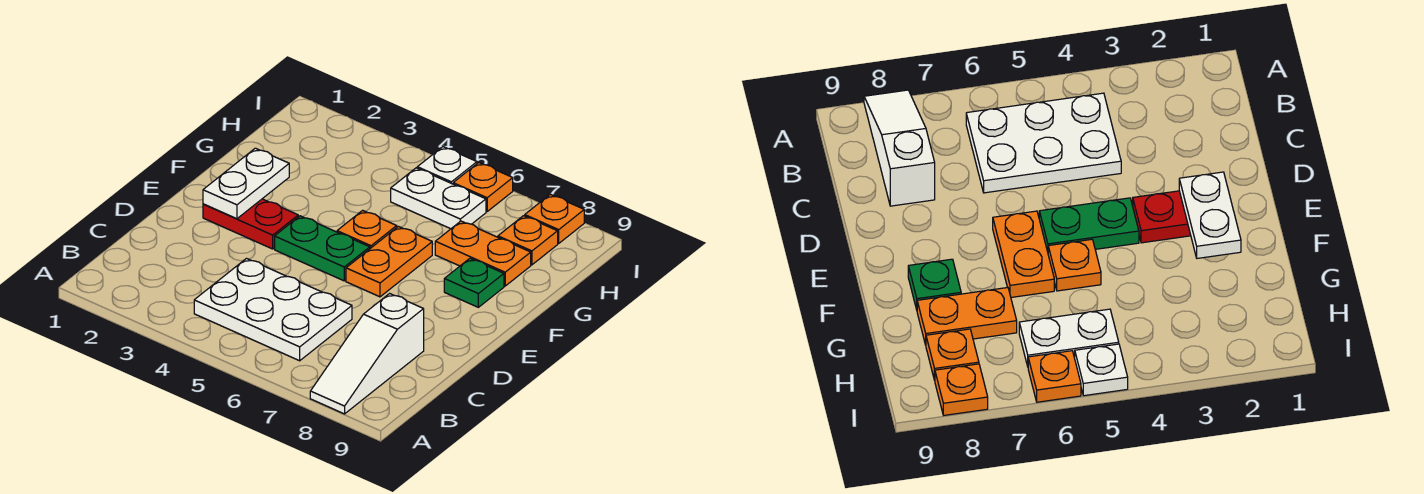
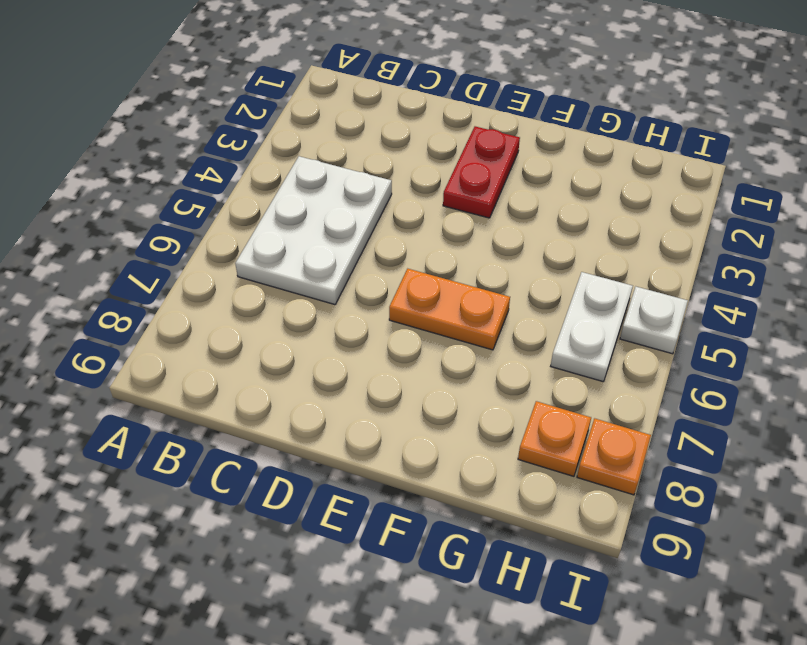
none -> white slope A8:C8 level 1 top C
none -> green plate E4:E5 level 1
none -> orange plate F5 level 1

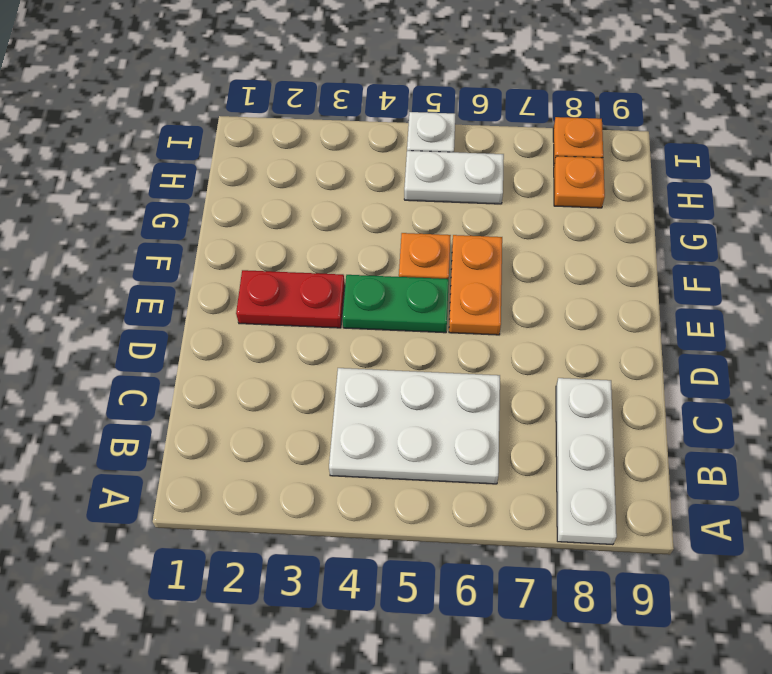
white plate A8:C8 level 1 -> white slope A8:C8 level 1 top C
none -> green plate F8 level 1
none -> orange plate G7:G8 level 1
none -> orange plate I6 level 1

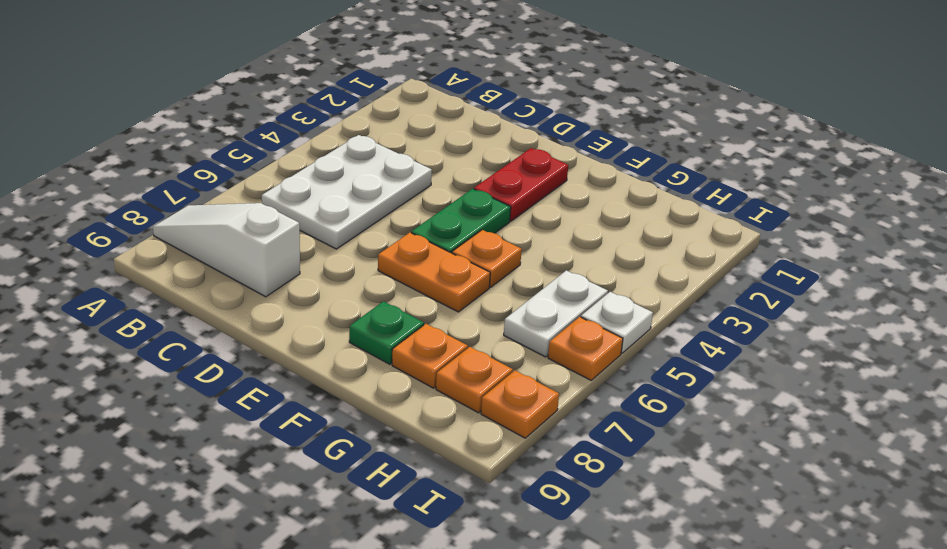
orange plate G8 level 1 -> orange plate G7:G8 level 1
none -> white plate E2:F2 level 2

